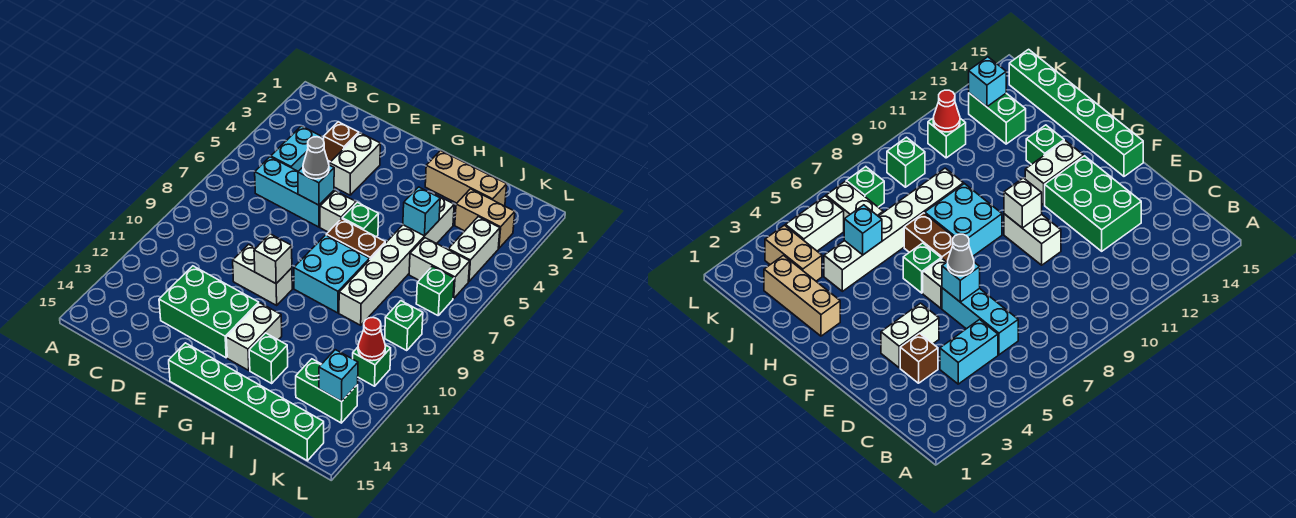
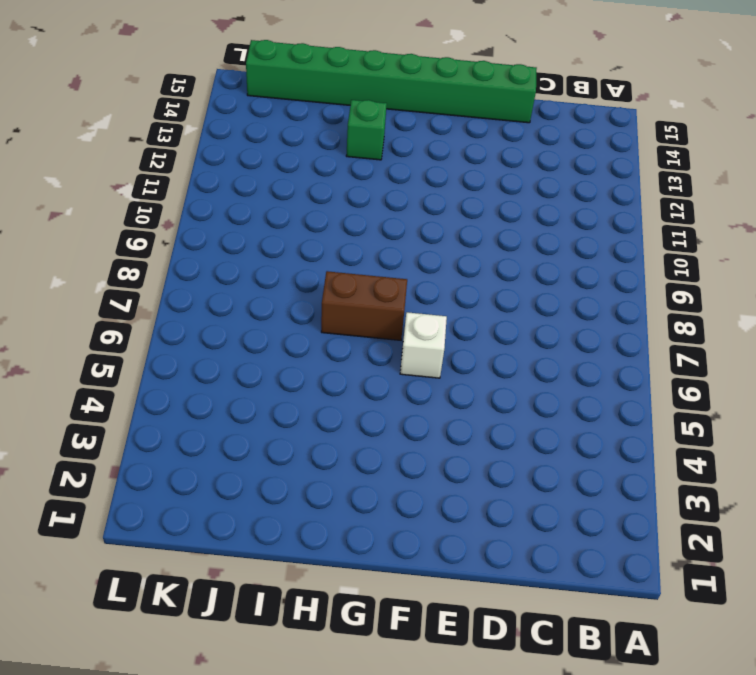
green brick D15:K15 level 1 -> green brick F15:K15 level 1
none -> cyan brick C4:C5 level 1
none -> cyan brick C6:E6 level 1
none -> brown brick D3 level 1

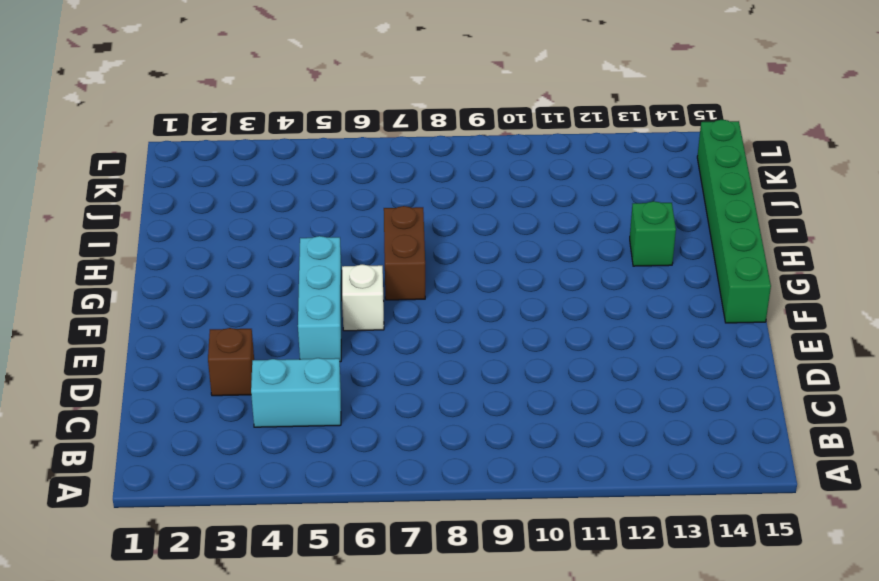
cyan brick E5:G5 level 1 -> cyan brick C6:E6 level 1
none -> green brick D12:F13 level 1
none -> white brick E3:E4 level 1
none -> white brick E10:F10 level 1

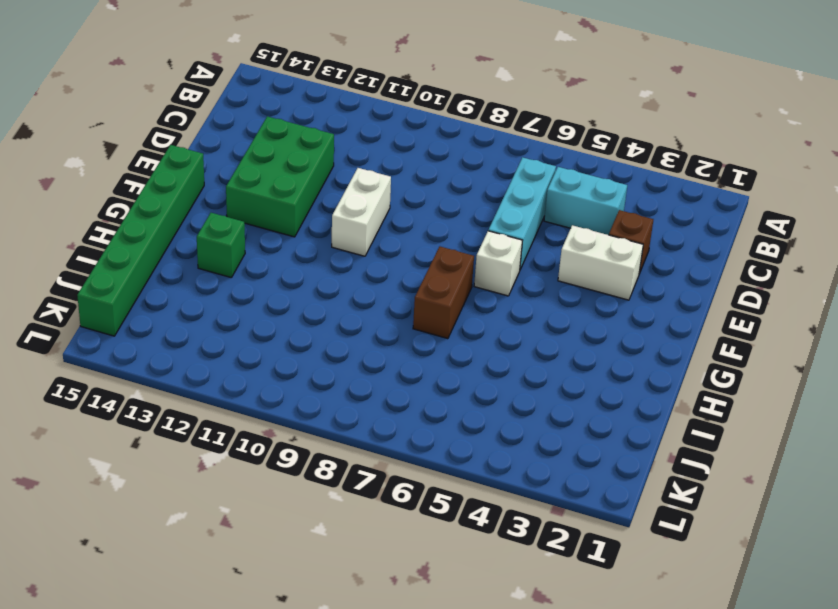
none -> green brick G6 level 1
none -> cyan brick G8:H9 level 1
none -> white brick G12:G13 level 1

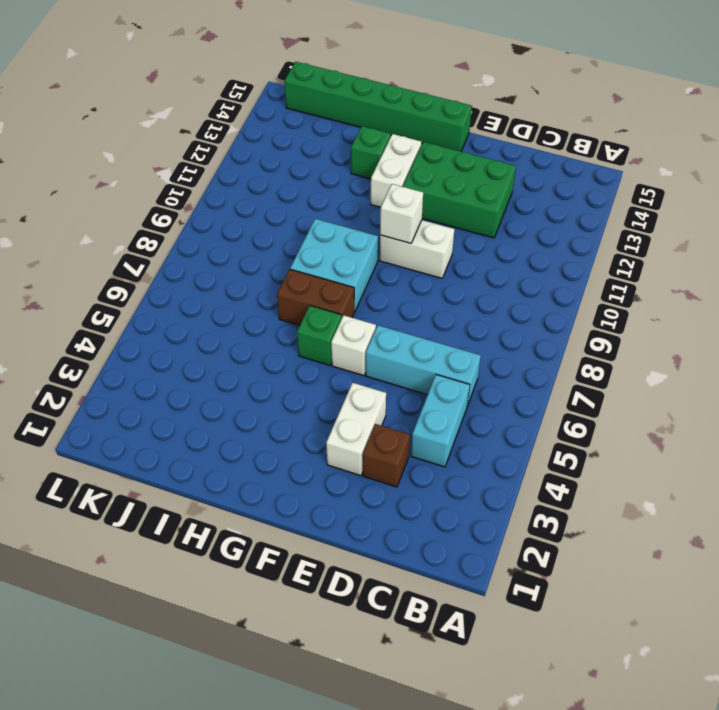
none -> tan brick H2:J2 level 1
none -> white brick I4:I9 level 1
none -> tan brick J3:K3 level 1

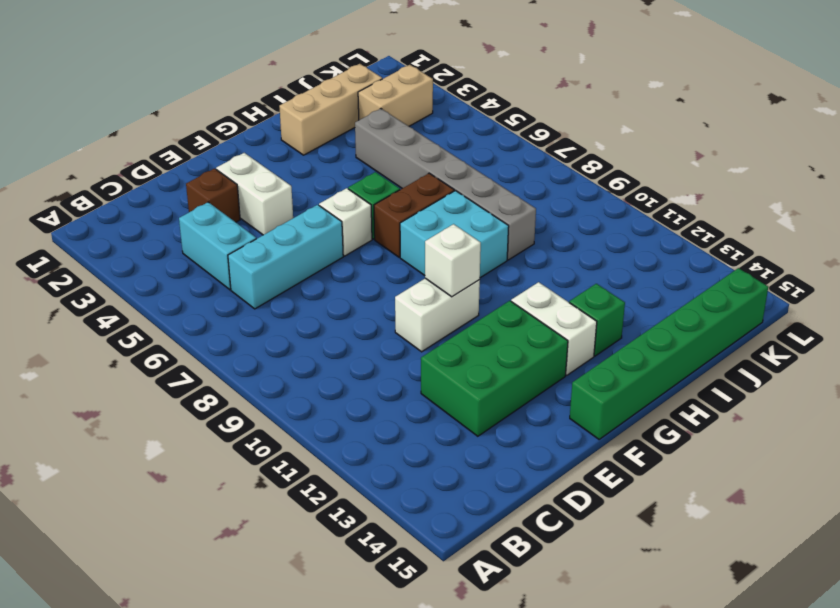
grey brick I4:I9 level 1 -> white brick I4:I9 level 1
none -> white brick J6:K6 level 1
none -> green brick J13:K13 level 1
none -> white brick K4:K5 level 1

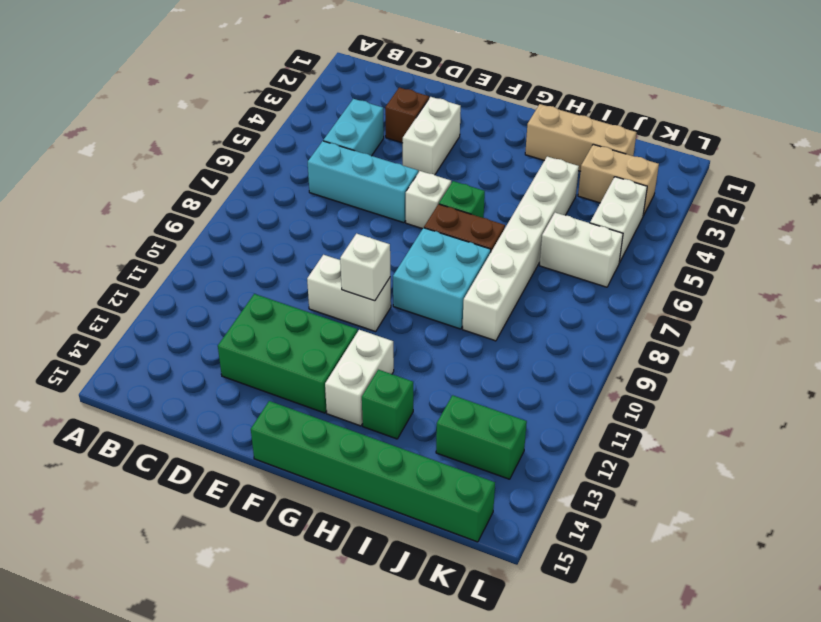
none -> green brick K7 level 1
none -> green brick K9 level 1
none -> green brick K11 level 1

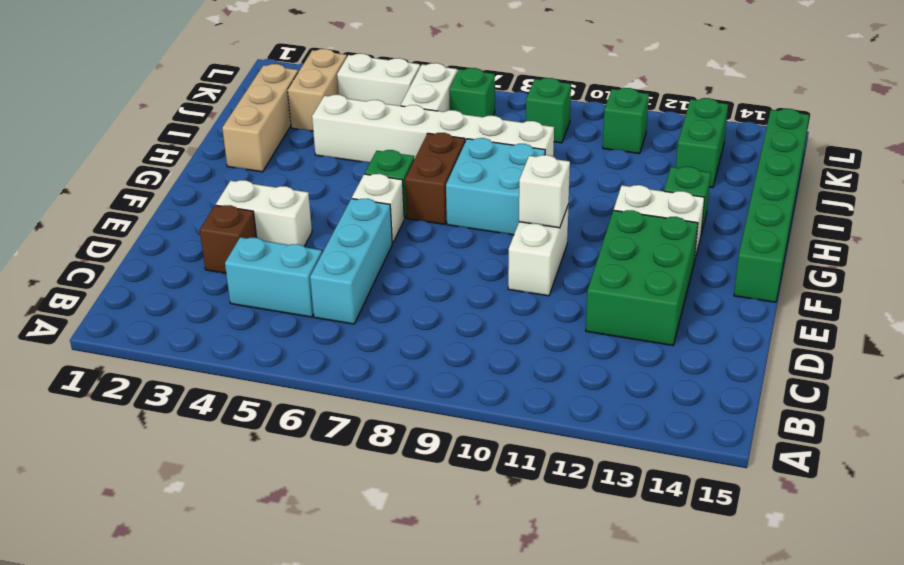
none -> cyan brick E6 level 2
none -> cyan brick I5 level 2
none -> red cone K11 level 2

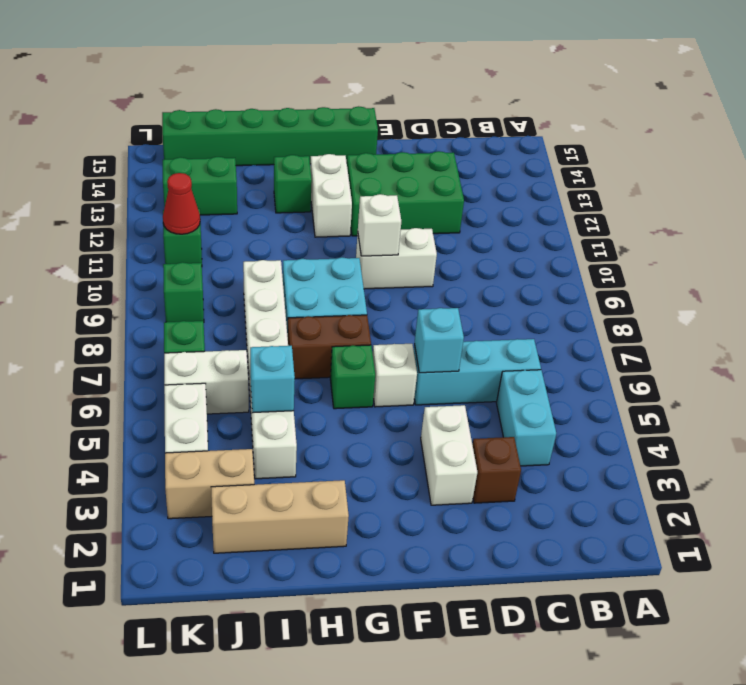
none -> cyan brick K13 level 2
none -> grey cone E6 level 3

